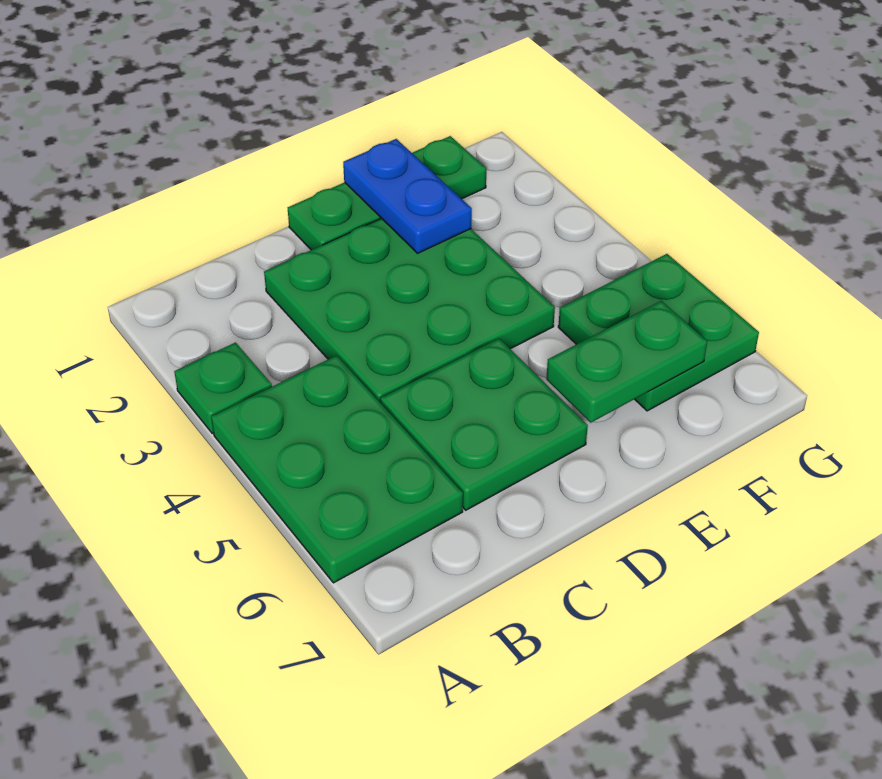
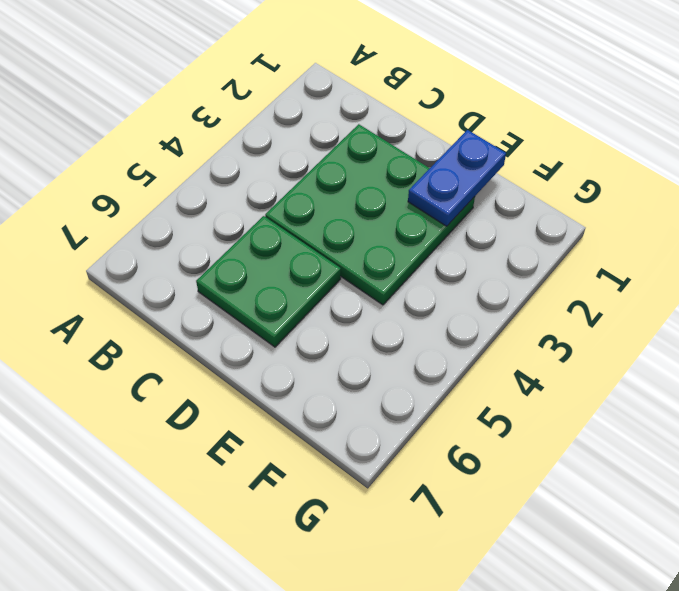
none -> green plate A3 level 1
none -> green plate A4:B6 level 1

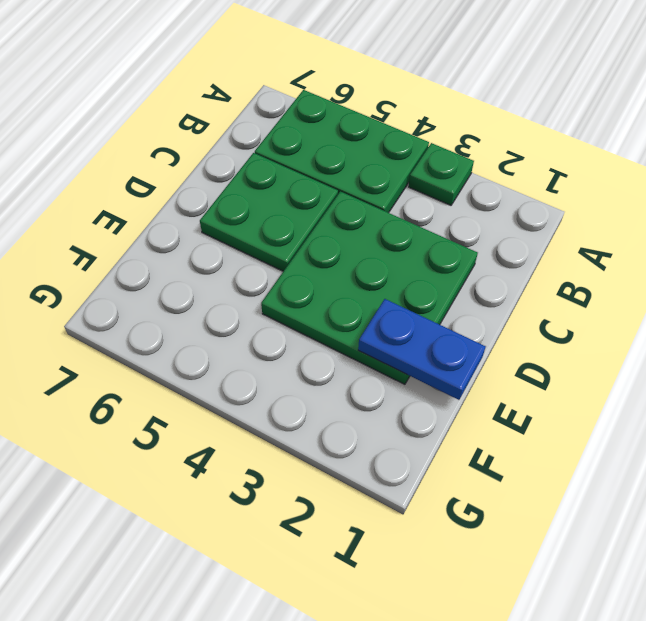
none -> green plate D1:F1 level 1
none -> green plate F5:G6 level 1

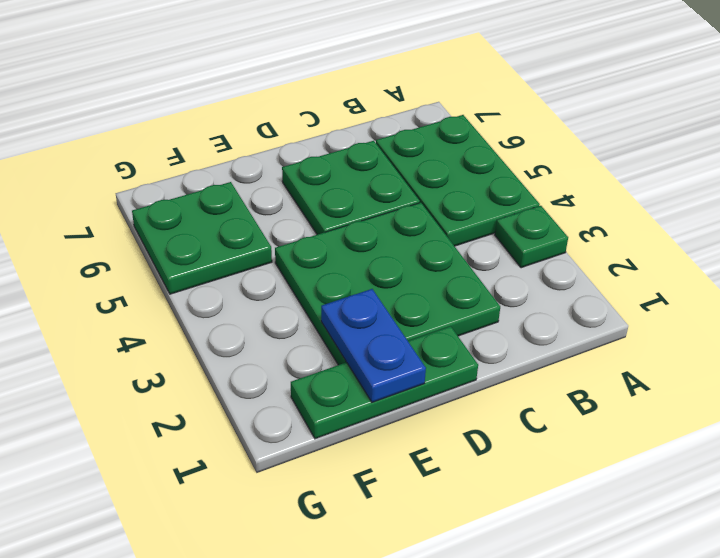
none -> green plate E6:F6 level 2

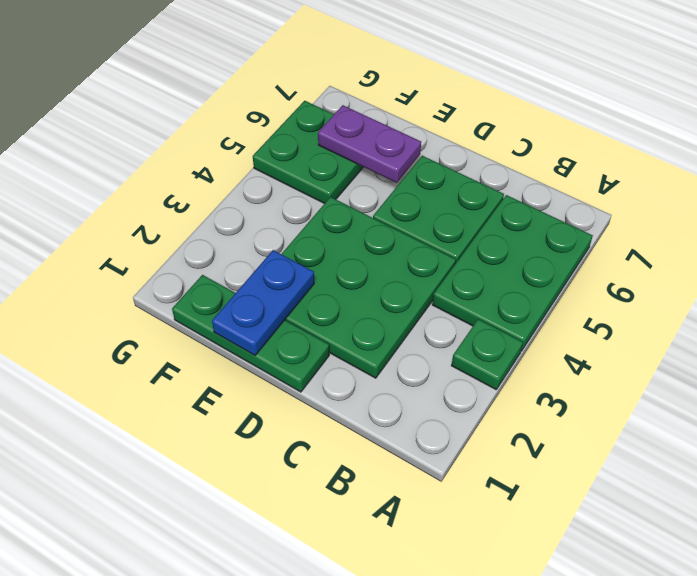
purple plate E6:F6 level 2 -> green plate E6:F6 level 2

